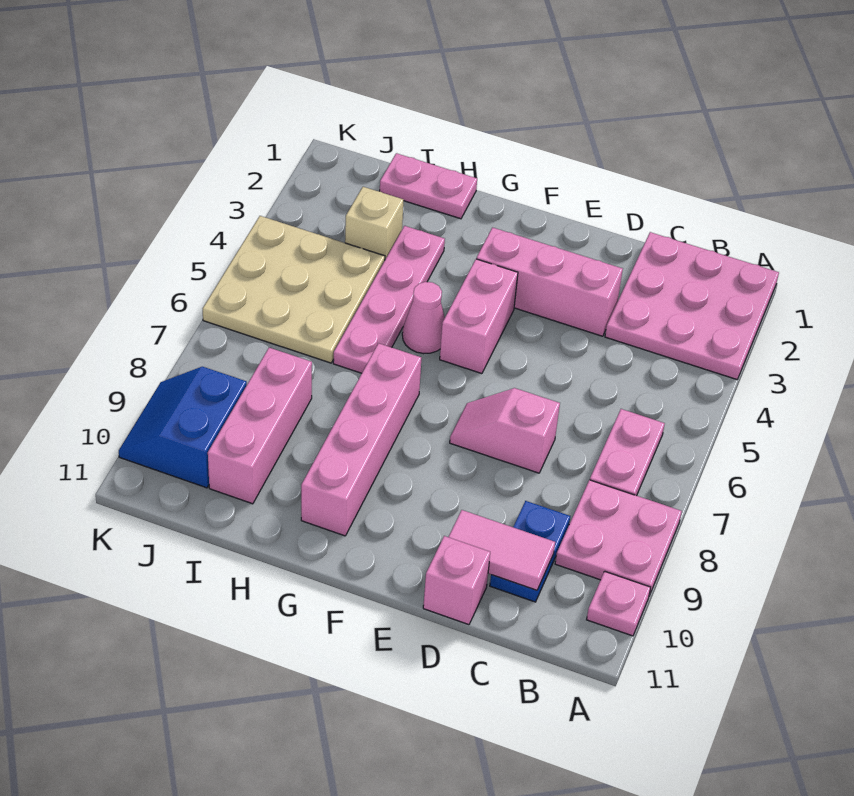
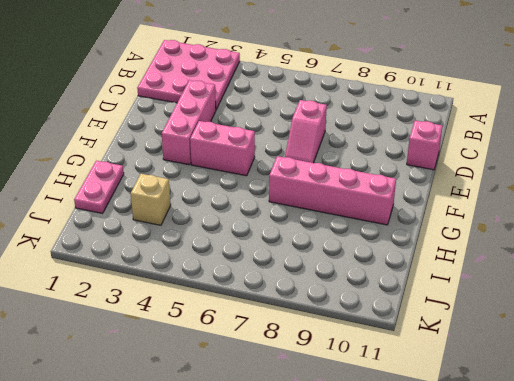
none -> pink plate A8:B9 level 1
none -> pink plate A10 level 1
none -> pink plate B6:B7 level 1

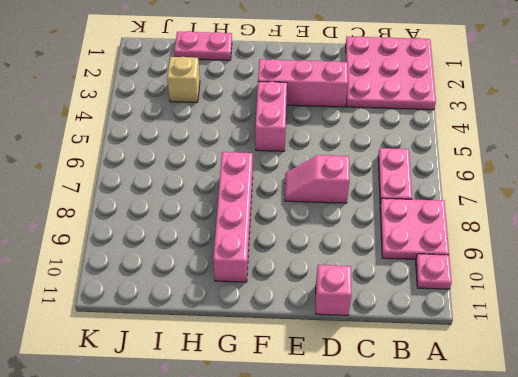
none -> blue plate C9:C10 level 1
none -> pink cone G5 level 1
none -> pink plate H3:H6 level 1

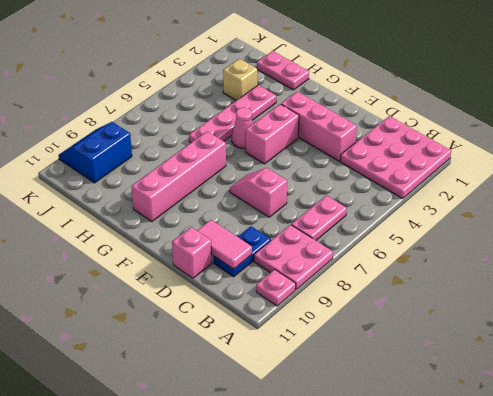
none -> tan plate I4:K6 level 1
none -> pink brick I8:I10 level 1

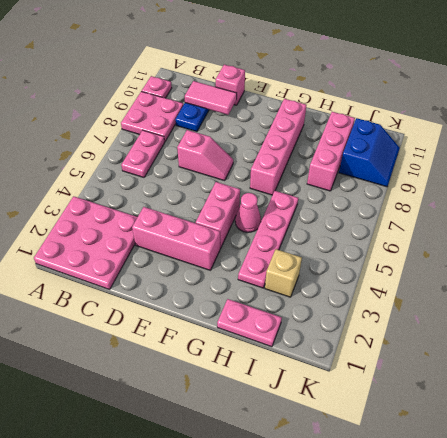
none -> tan plate I4:K6 level 1

